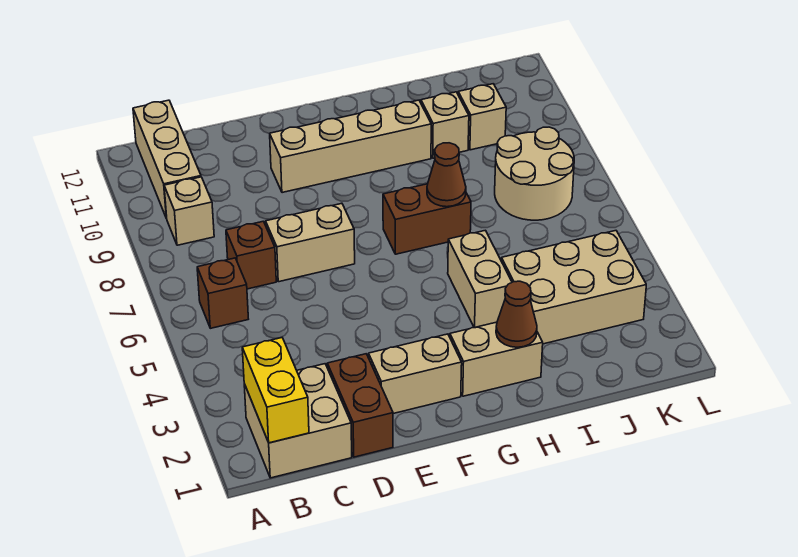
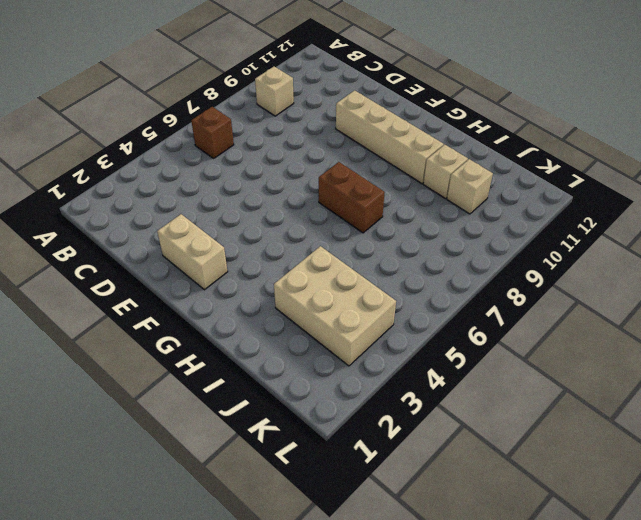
none -> tan brick B1:C2 level 1
none -> tan brick B10:B12 level 1
none -> brown brick C7 level 1

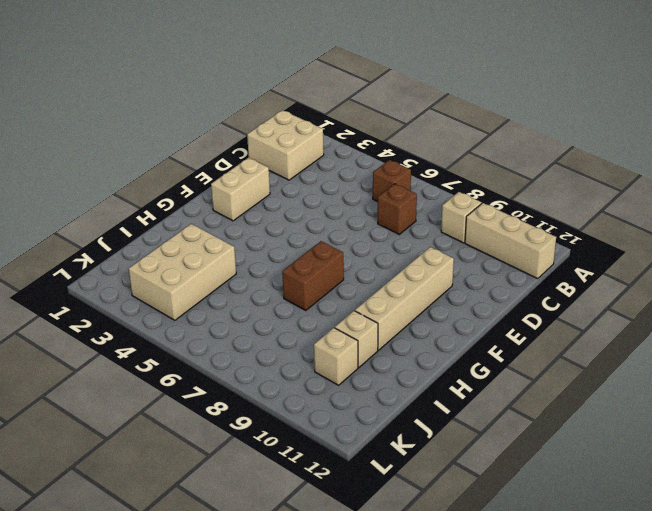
none -> brown brick D1:D2 level 1
none -> tan brick D7:E7 level 1
none -> tan brick G2:H2 level 1

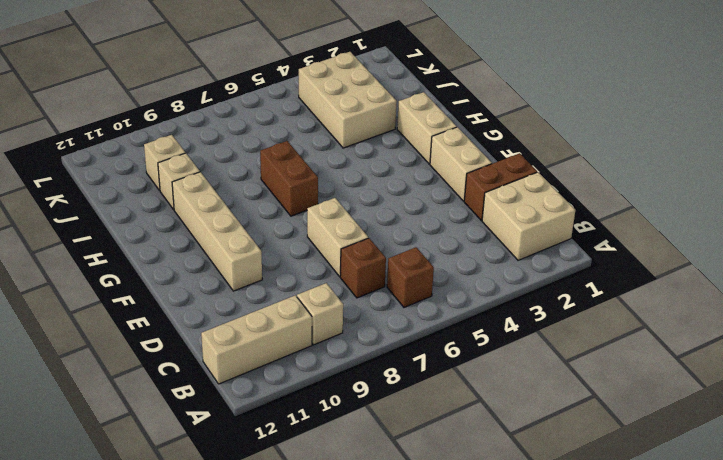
none -> tan brick H4:H5 level 1
none -> tan round brick J7:K8 level 1
none -> yellow brick B1:B2 level 2

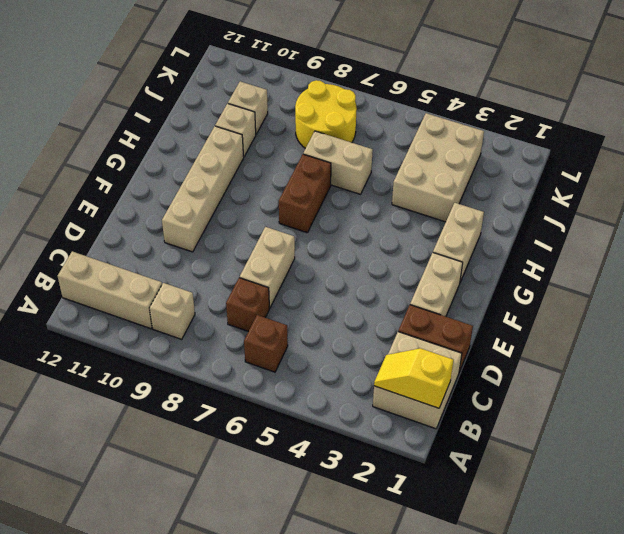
yellow slope B1:B2 level 2 top 1 -> yellow brick B1:B2 level 2
tan brick I6:I7 level 1 -> tan brick H4:H5 level 1
yellow round brick J7:K8 level 1 -> tan round brick J7:K8 level 1
none -> brown cone H2 level 2
none -> brown cone H7 level 2

